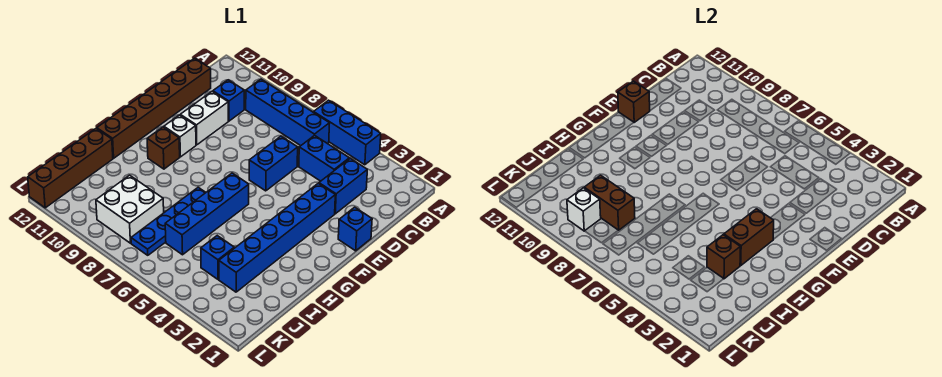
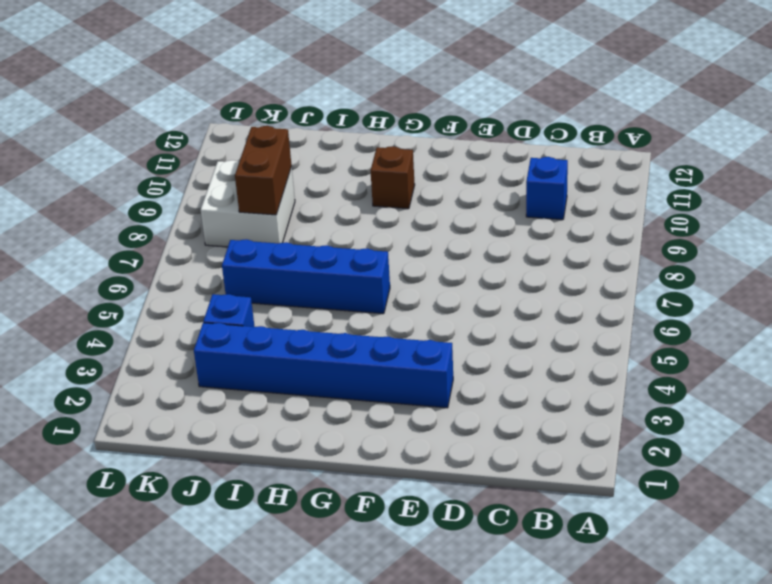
none -> blue brick A4:A6 level 1
none -> blue brick B6:B9 level 1
none -> blue brick C3:D3 level 1

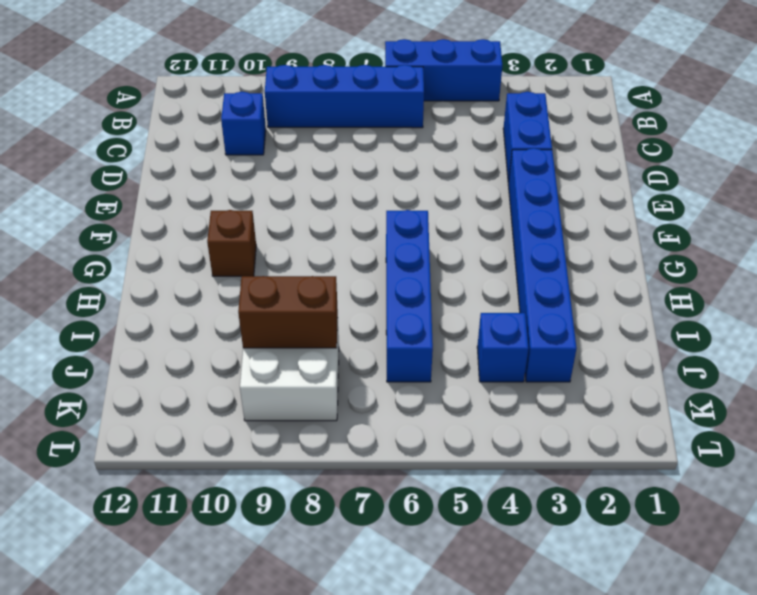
none -> blue brick C4:C5 level 1
none -> brown brick C12:H12 level 1
none -> blue brick D6:E6 level 1

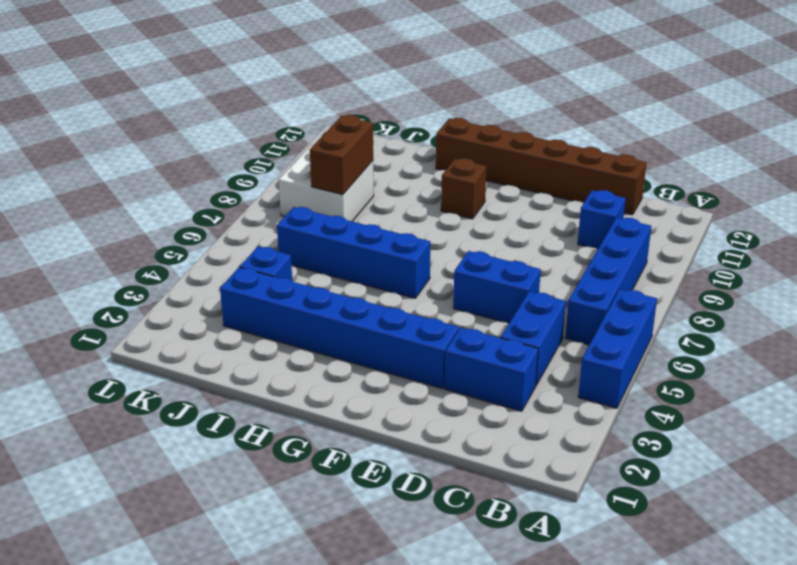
none -> white brick D10:E10 level 1
none -> blue brick E1 level 1
none -> white brick F10 level 1

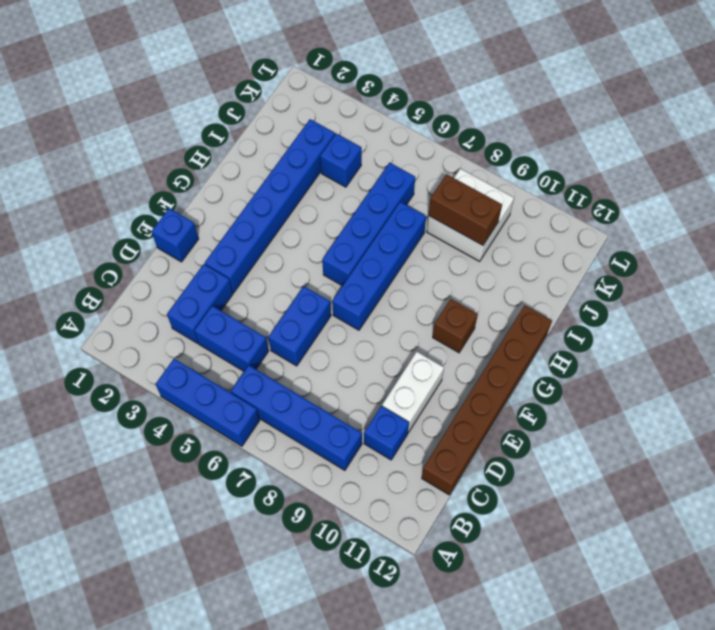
blue brick F7:I7 level 1 -> blue plate H7:K7 level 1
none -> white brick F10 level 1
none -> brown brick I12:L12 level 1
none -> brown brick E12 level 2

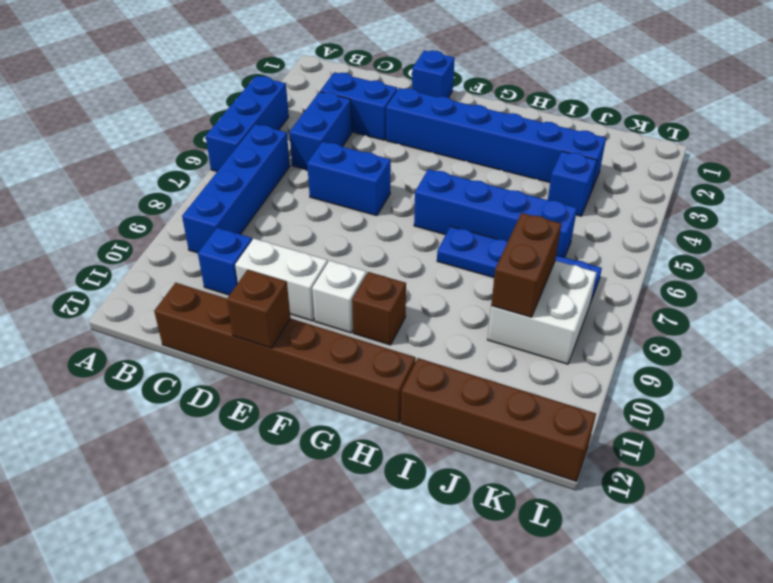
none -> brown brick G3:H3 level 2
none -> brown brick I3 level 2
none -> white brick K9 level 2

